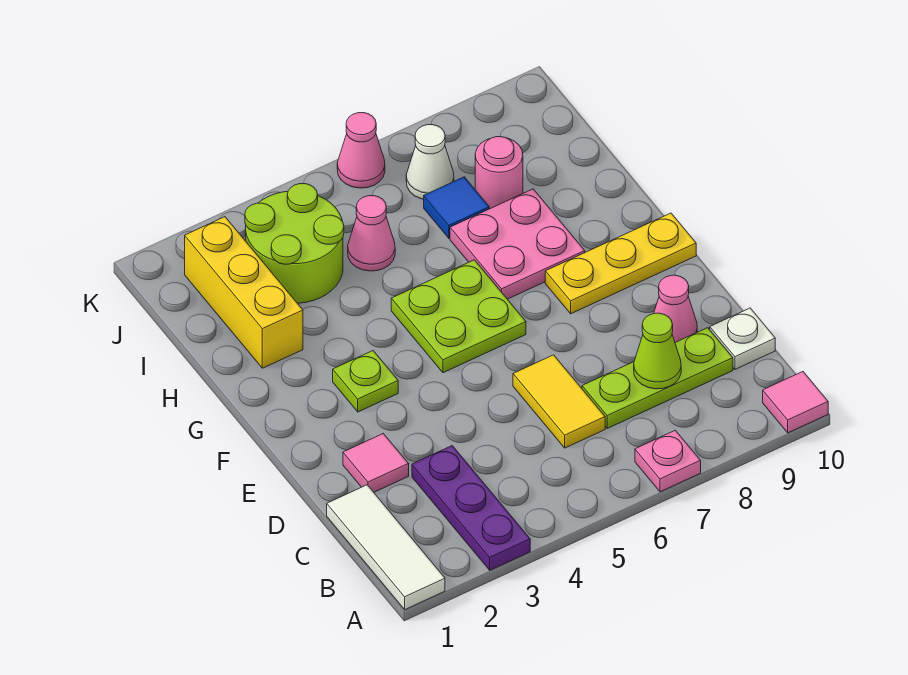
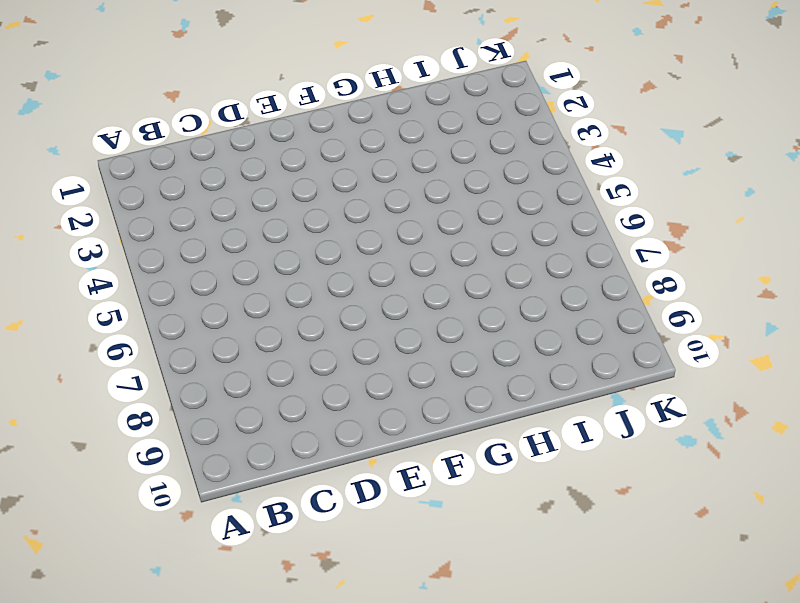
none -> white tile A1:C1 level 1
none -> purple plate A3:C3 level 1
none -> pink plate A7 level 1

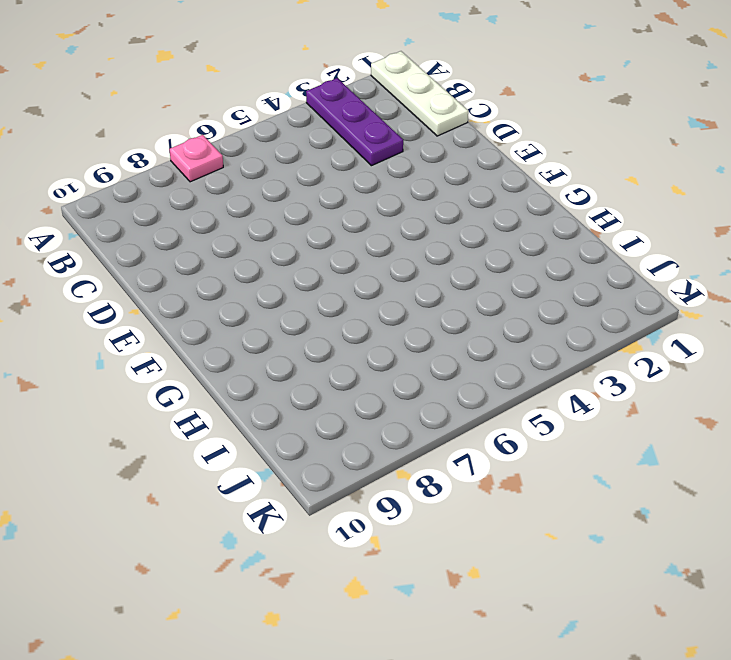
white plate A1:C1 level 1 -> white tile A1:C1 level 1
none -> pink tile A10 level 1
none -> yellow tile C6:D6 level 1
none -> lime plate C7:C9 level 1

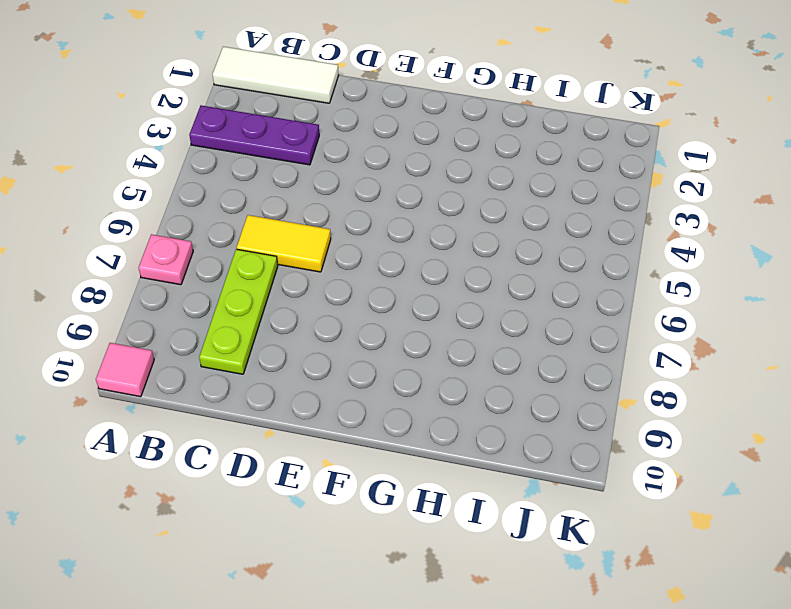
none -> white plate C10 level 1
none -> pink tile D2 level 1
none -> pink cone D9 level 1

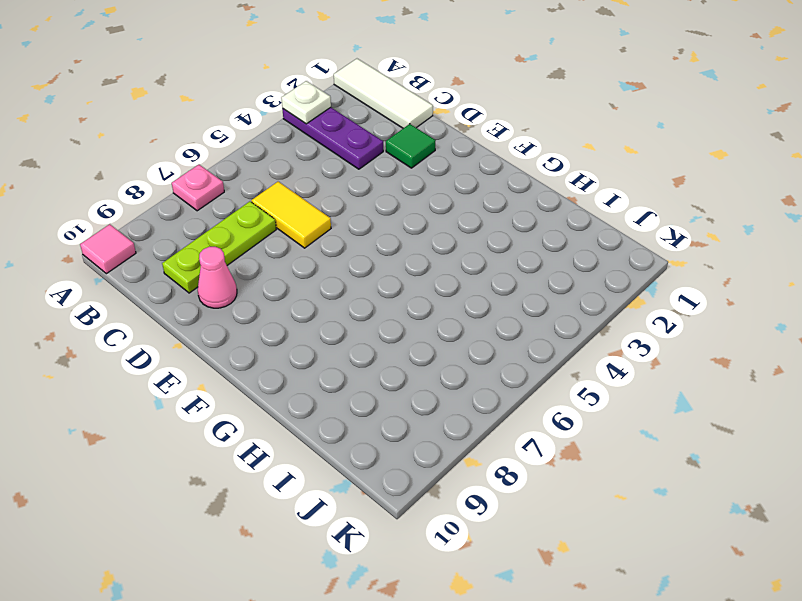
white plate A3 level 2 -> white plate C10 level 1
green tile D2 level 1 -> pink tile D2 level 1
none -> lime plate F3 level 1
none -> lime plate F5:G6 level 1
none -> yellow plate F8:F10 level 1

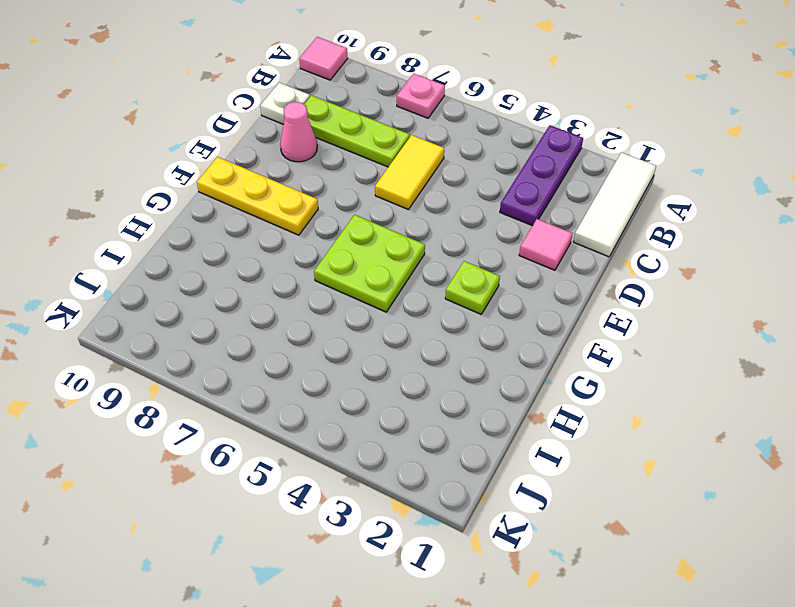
none -> pink plate G7:H8 level 1
none -> yellow brick H2:J2 level 1
none -> lime round brick I3:J4 level 1

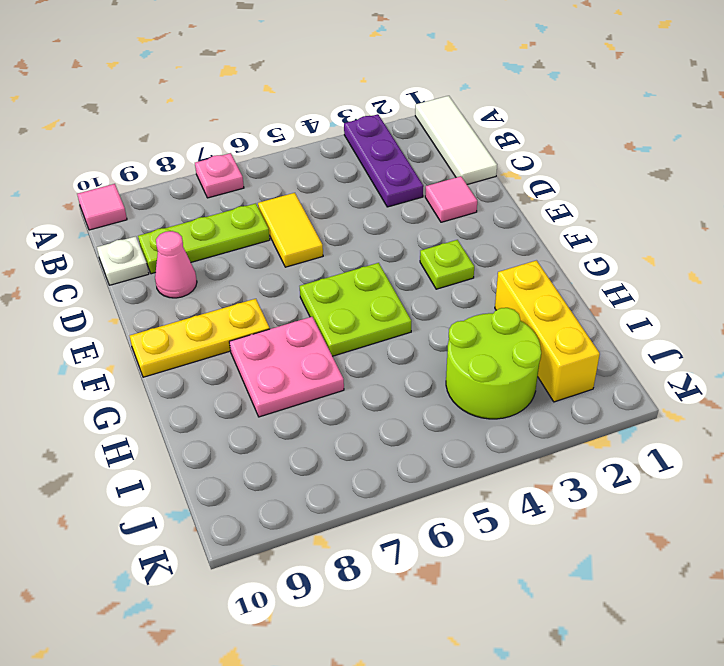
none -> pink cone I5 level 1
none -> blue tile I7 level 1
none -> pink round brick I8 level 1

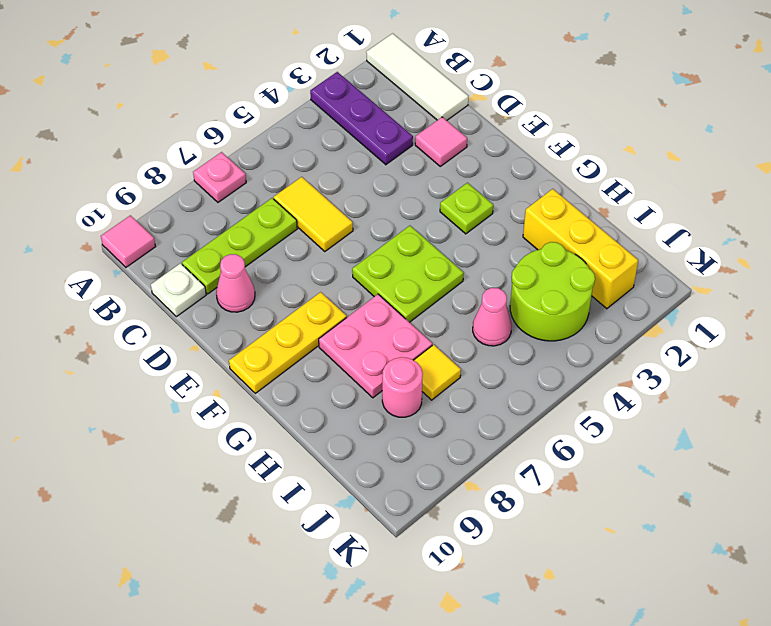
yellow tile I7 level 1 -> blue tile I7 level 1
none -> white cone J7 level 1
none -> pink cone K6 level 1
none -> lime cone C8 level 2

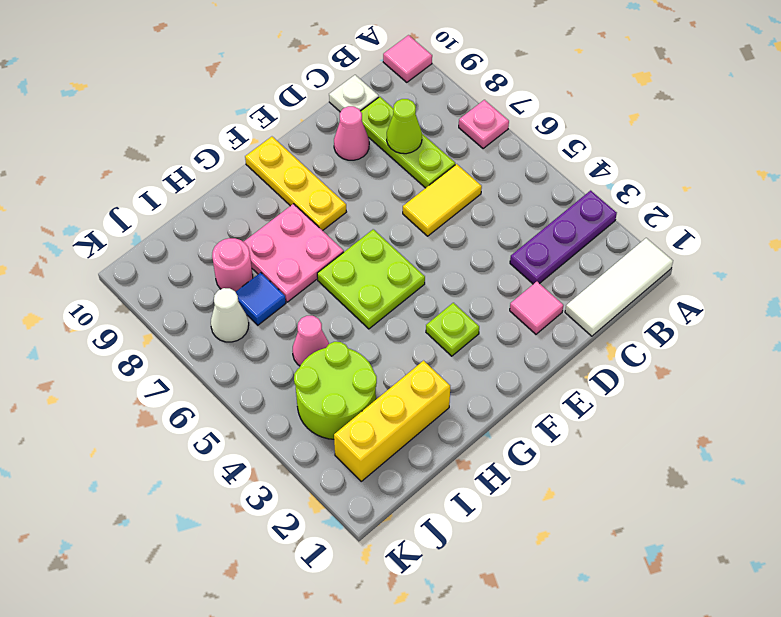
none -> pink cone K6 level 1

